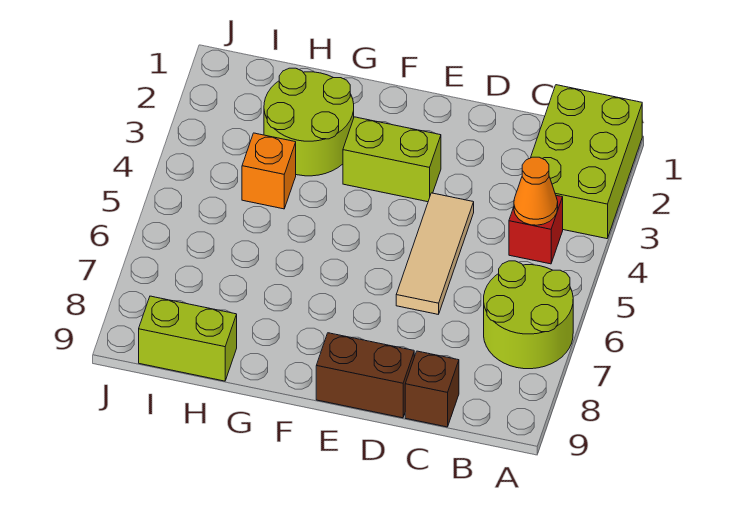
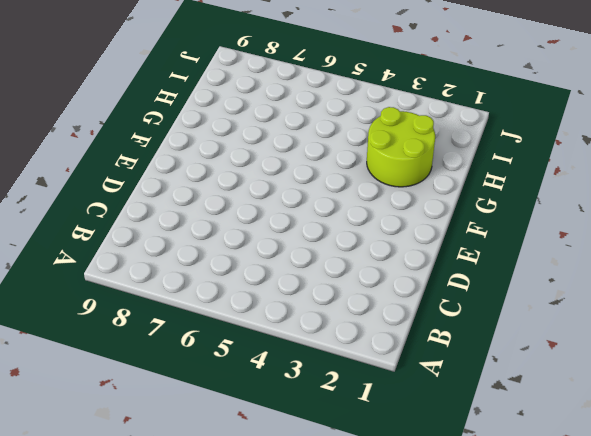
none -> lime brick A1:B3 level 1
none -> lime round brick A6:B7 level 1

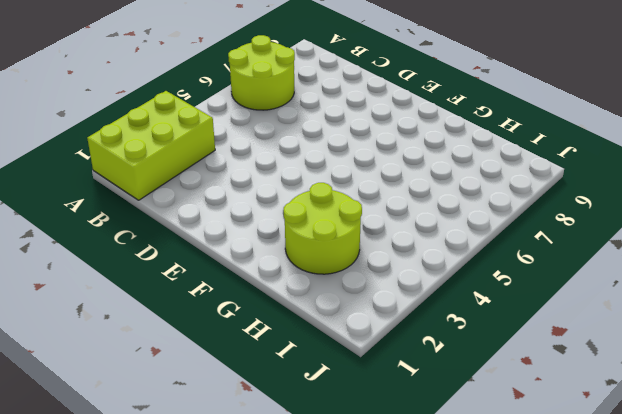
none -> red brick B4 level 1
none -> brown brick C9 level 1

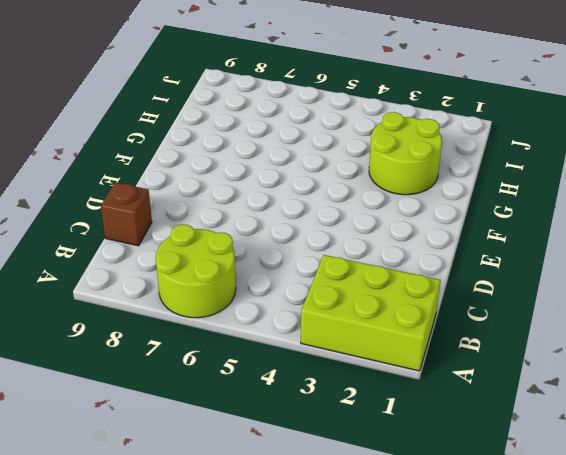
none -> red brick B4 level 1
none -> tan tile D4:D6 level 1

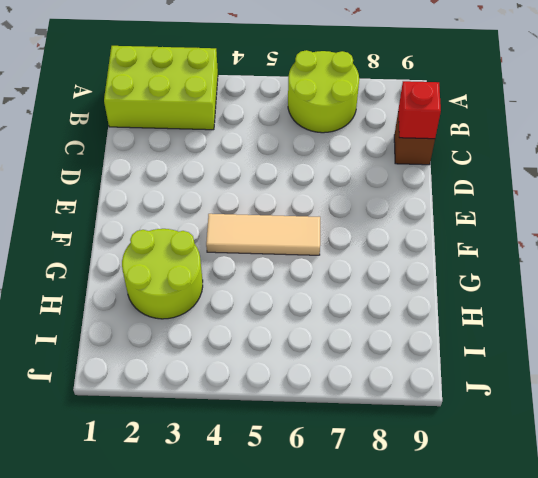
red brick C9 level 2 -> red brick B4 level 1
tan tile F4:F6 level 1 -> tan tile D4:D6 level 1
none -> brown brick D9:E9 level 1
none -> lime brick E3:F3 level 1

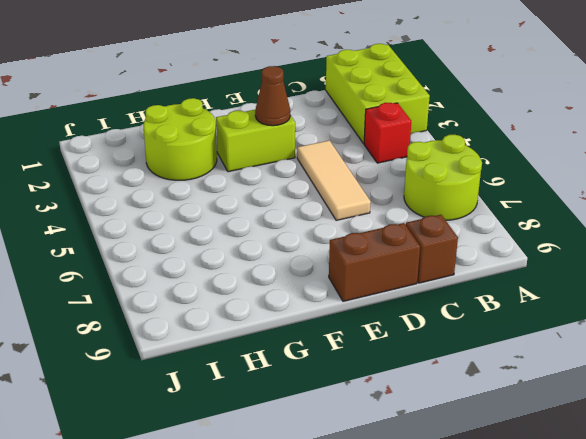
brown cone E3 level 2 -> none
none -> orange brick H4 level 1
none -> lime brick H9:I9 level 1

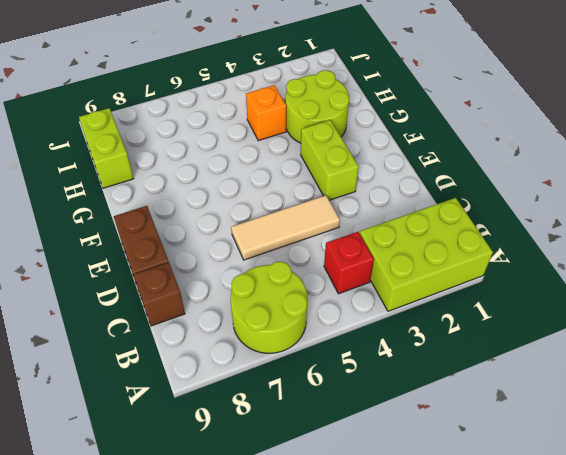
none -> orange cone B4 level 2

